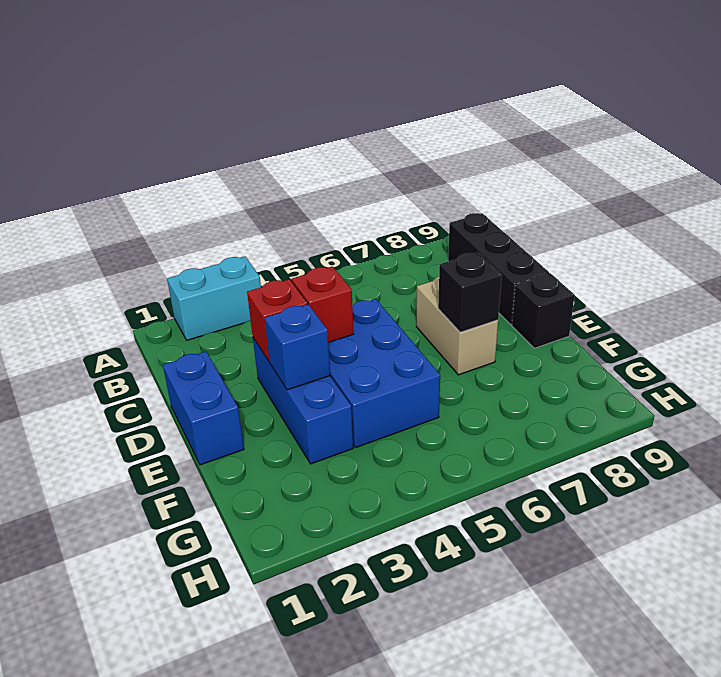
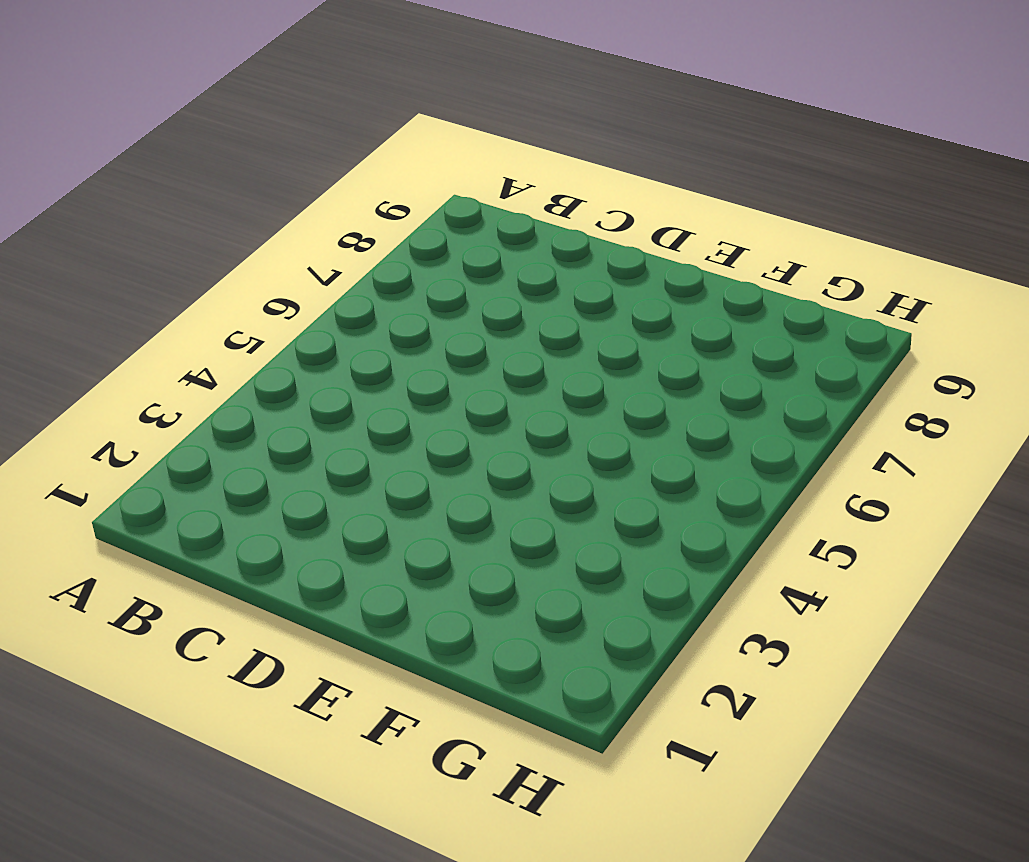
none -> cyan brick A2:A3 level 1
none -> black brick B9:D9 level 1

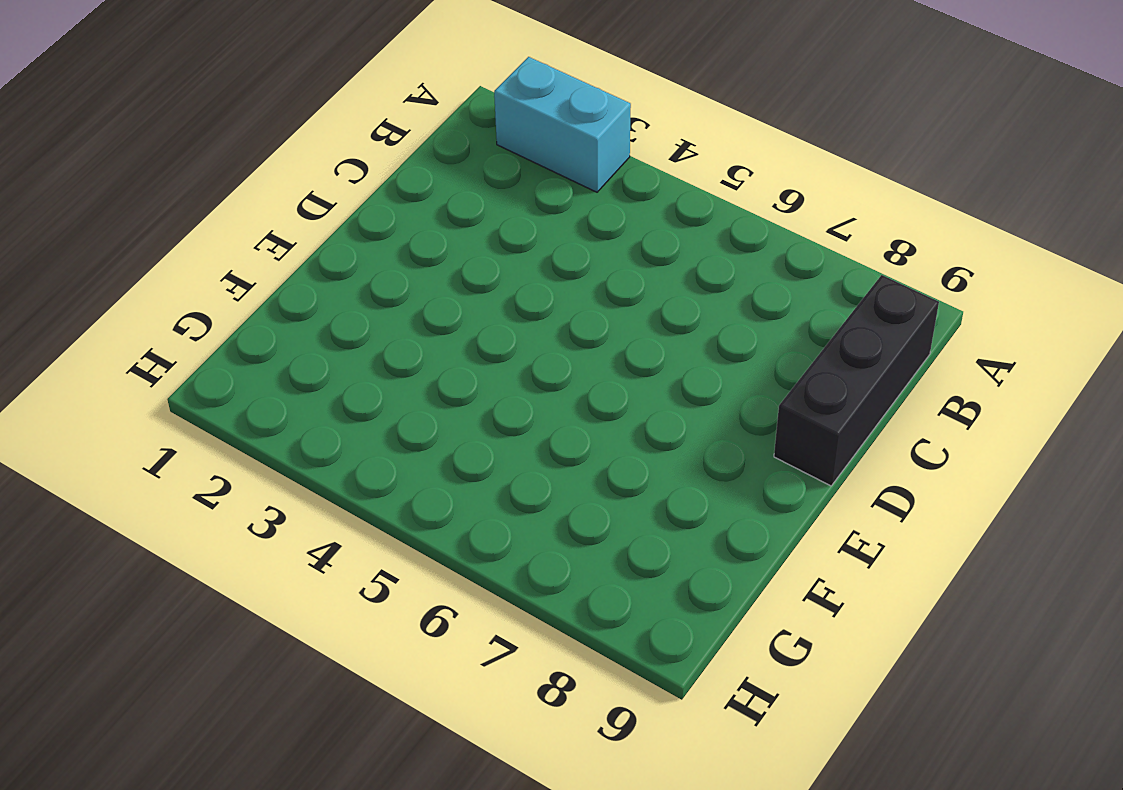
none -> blue brick D1:E1 level 1
none -> blue brick D3:F3 level 1

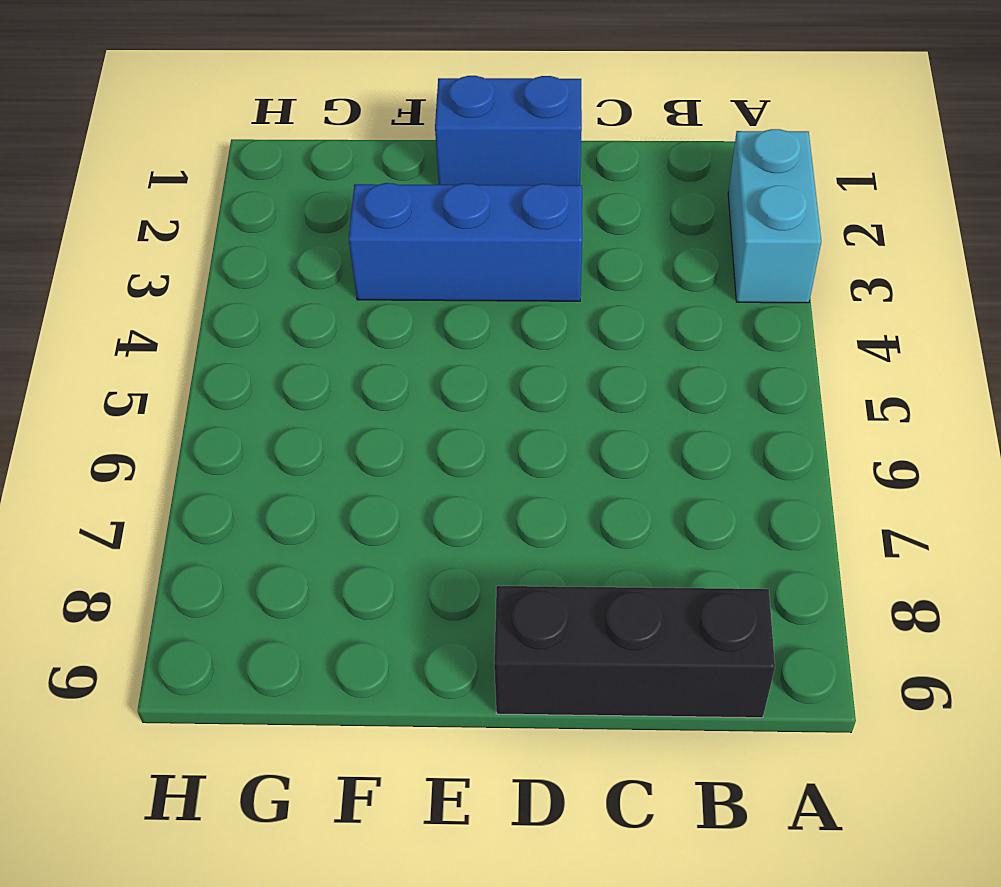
none -> blue brick D4:F5 level 1
none -> tan brick D7:E7 level 1

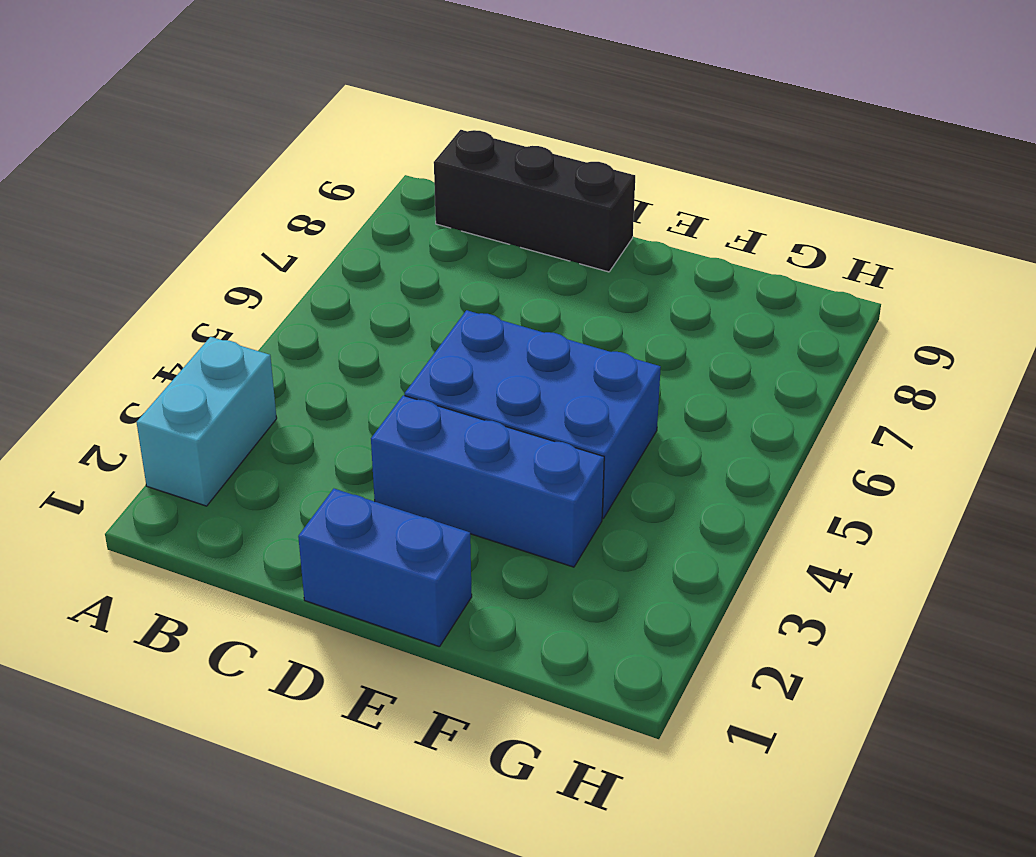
none -> tan brick D7:E7 level 1
none -> black brick E9 level 1

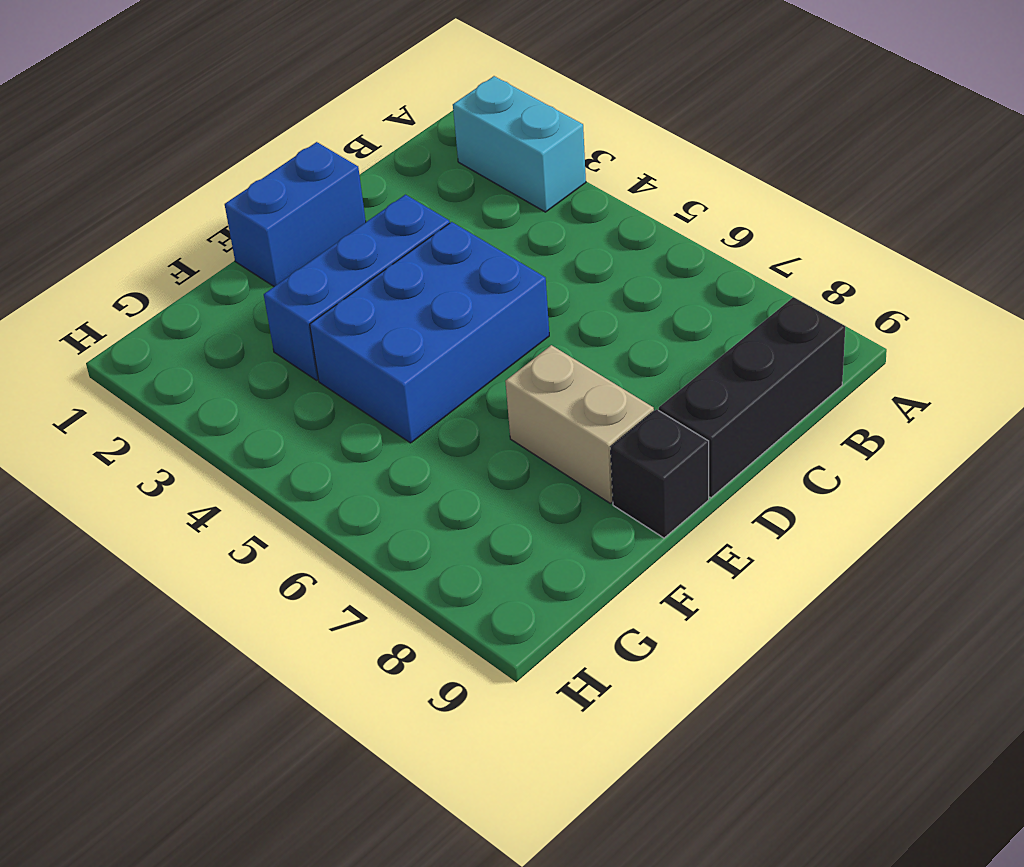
tan brick E7:E8 level 1 -> tan brick D7:E7 level 1
none -> red brick D3 level 2
none -> red brick D4 level 2

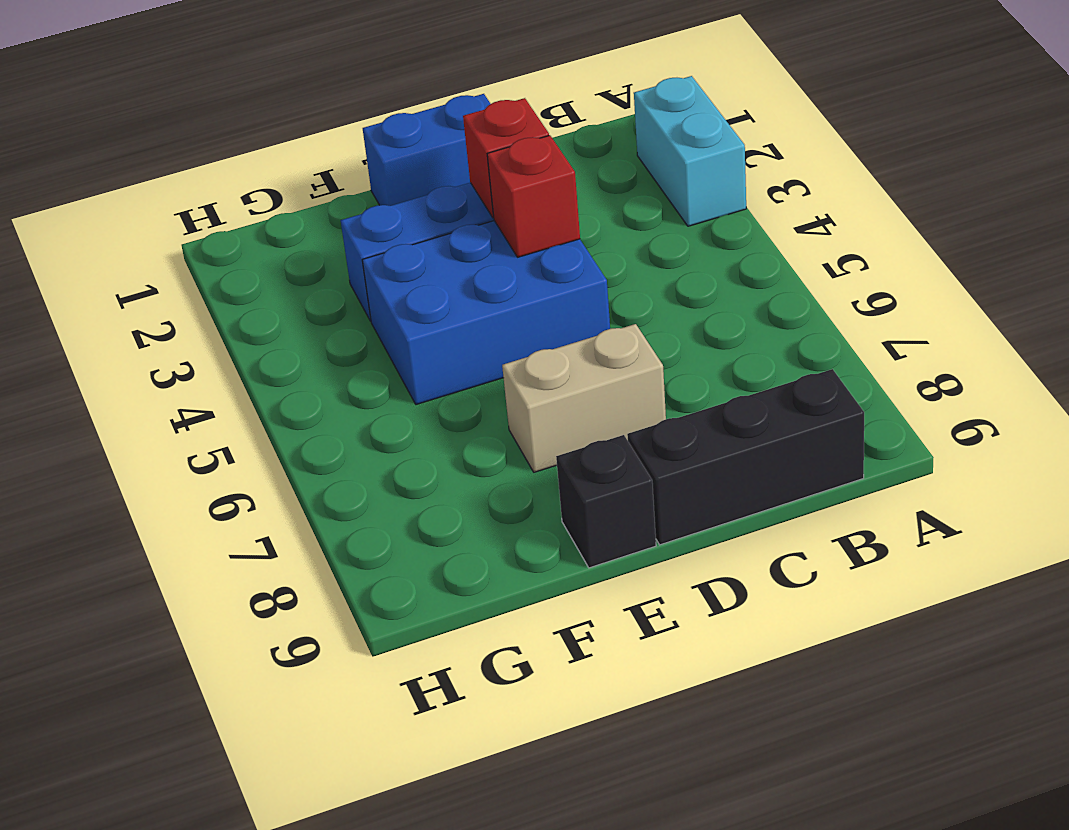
none -> blue brick E3 level 2
none -> black brick E7 level 2

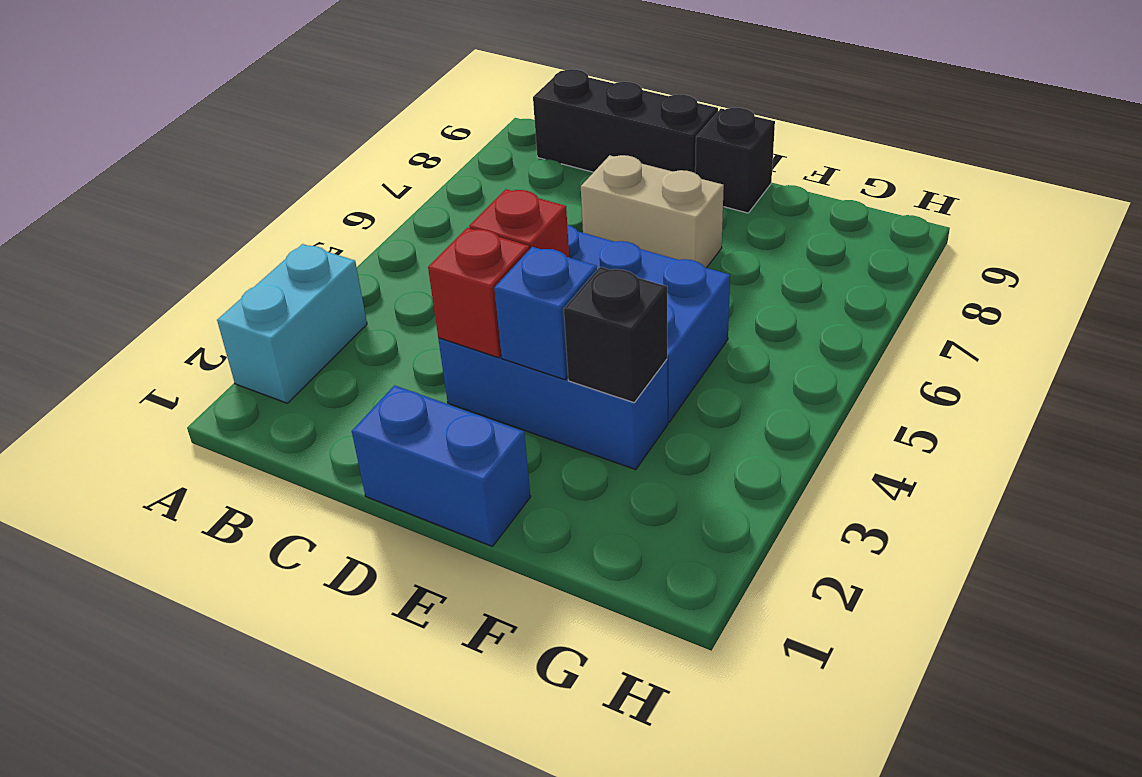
black brick F3 level 2 -> black brick E7 level 2

